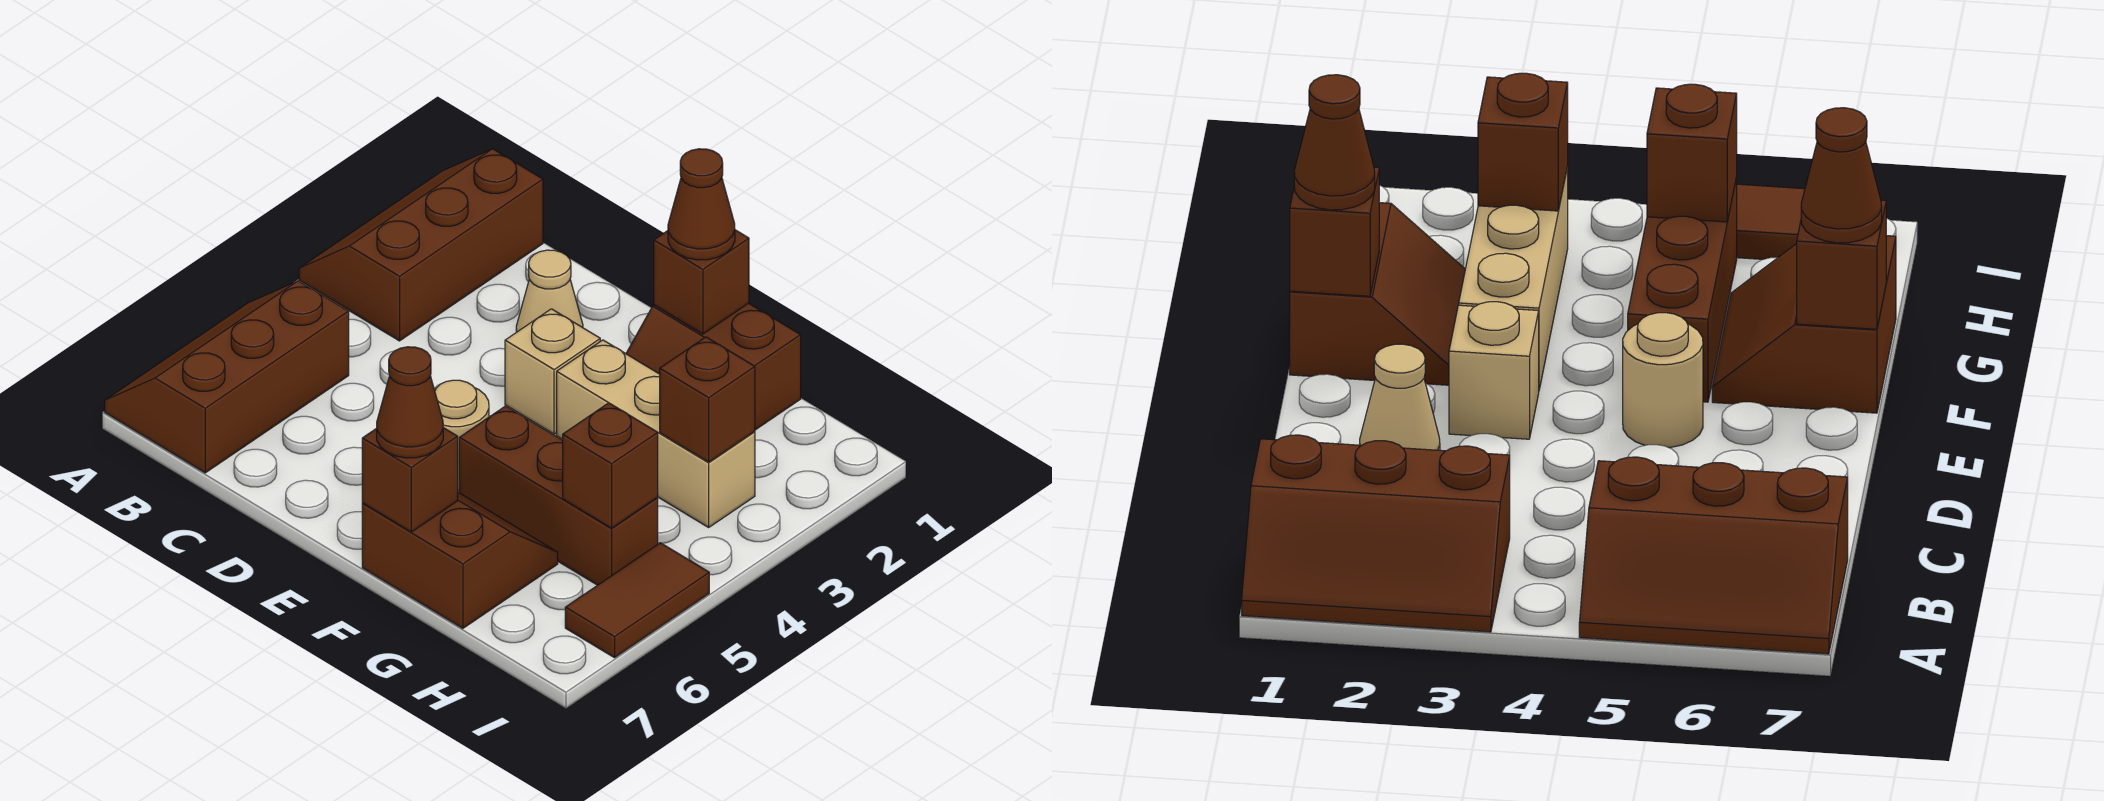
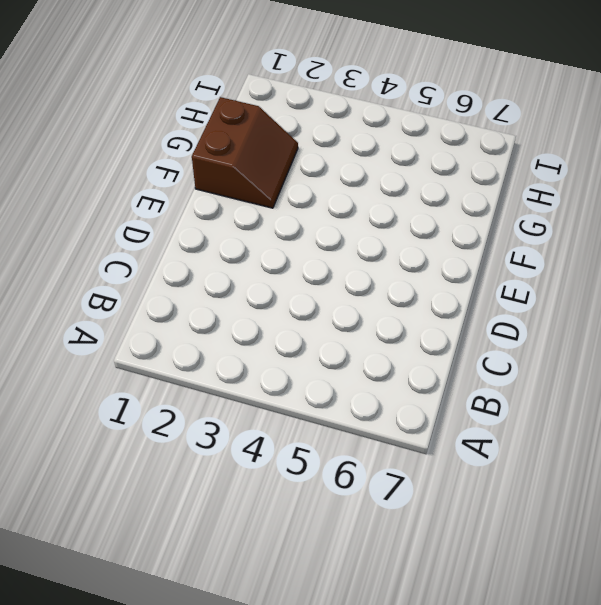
none -> brown slope A1:B3 level 1 top B
none -> brown slope A5:B7 level 1 top B
none -> tan cone D2 level 1

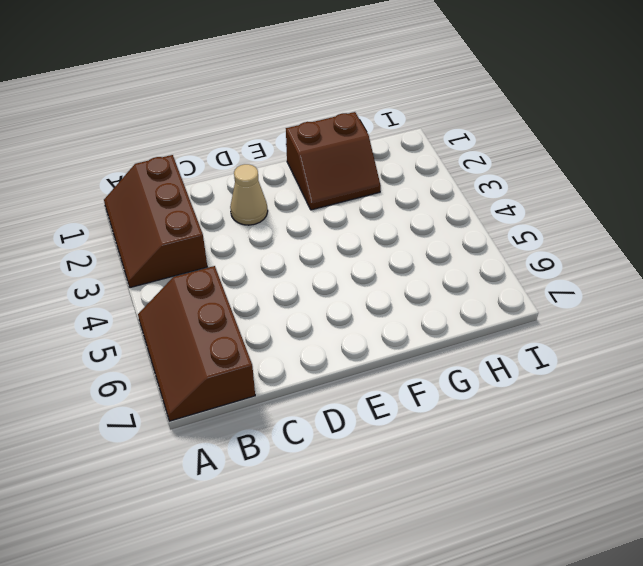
none -> tan brick E3 level 1
none -> tan round brick E5 level 1
none -> tan brick F3:H3 level 1

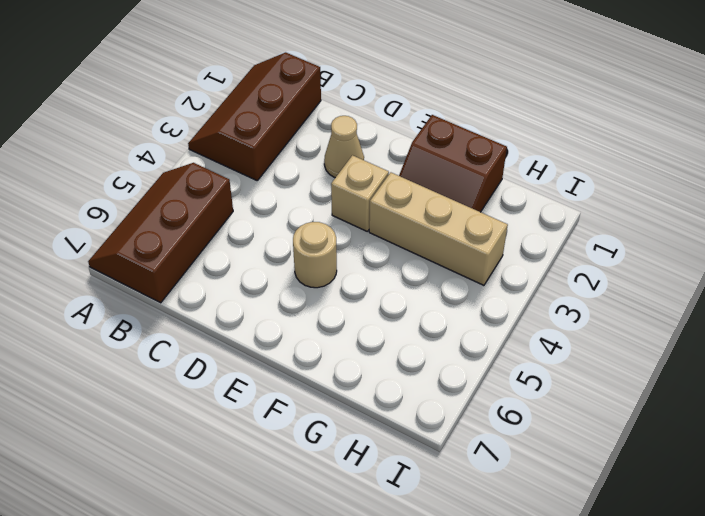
none -> brown brick F5:H5 level 1
none -> brown slope F6:G7 level 1 top 7
none -> brown tile I5:I6 level 1

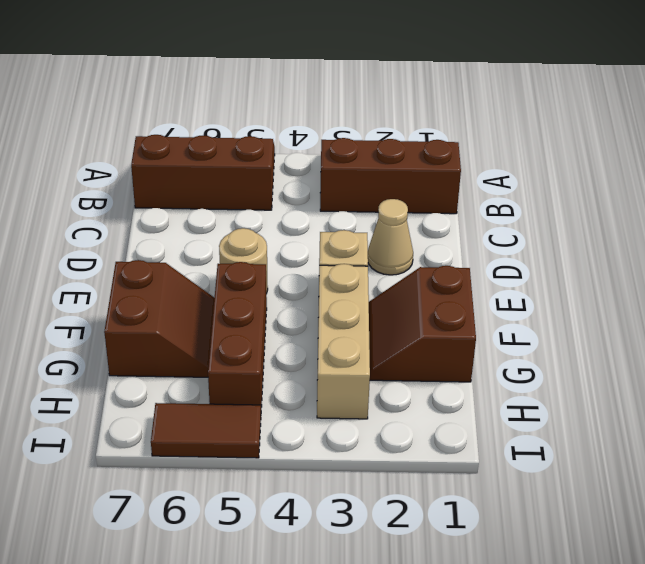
none -> brown brick F1 level 2
none -> brown brick F7 level 2
none -> brown brick H3 level 2

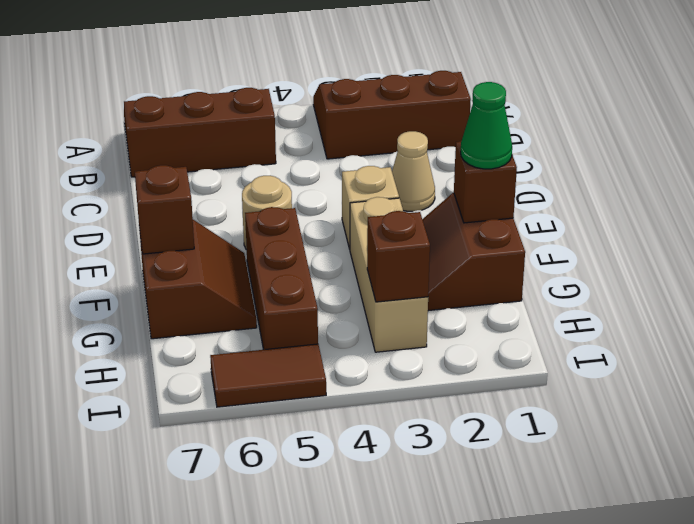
green cone F1 level 3 -> brown cone F1 level 3
none -> brown brick H5 level 2
none -> brown cone F7 level 3

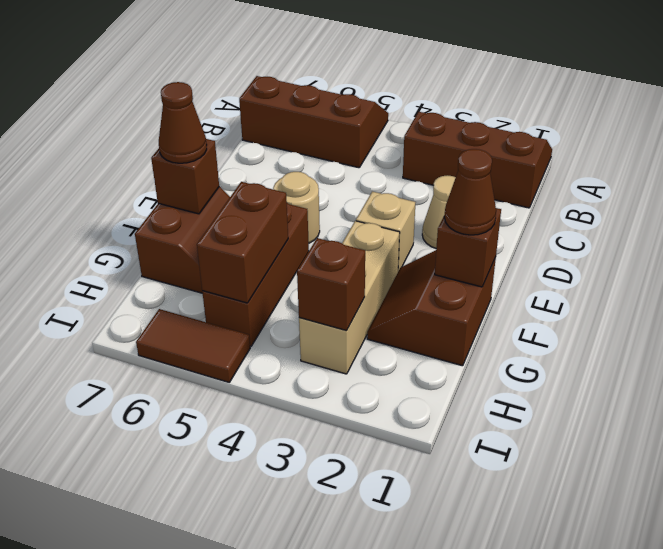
brown brick G5:H5 level 2 -> brown brick H5 level 2

